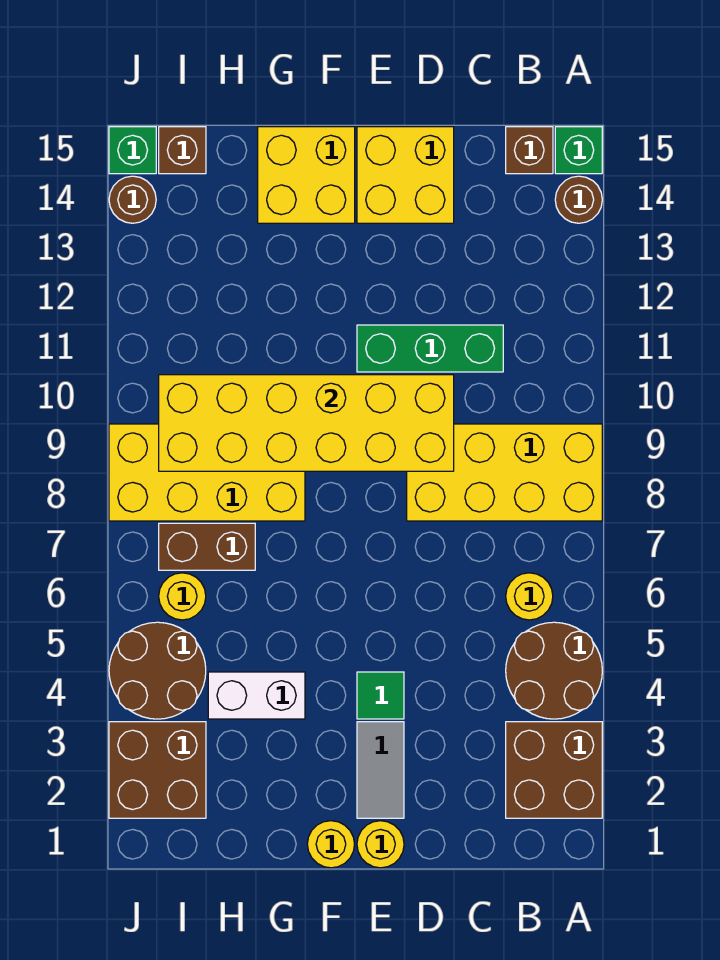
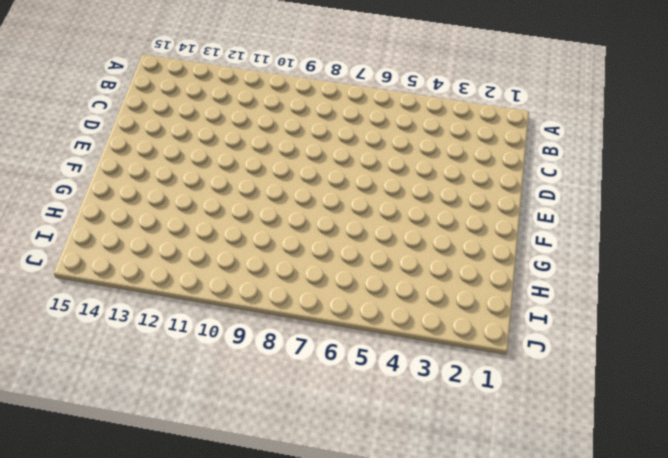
none -> brown brick A2:B3 level 1
none -> brown round brick A4:B5 level 1
none -> yellow brick A8:D9 level 1

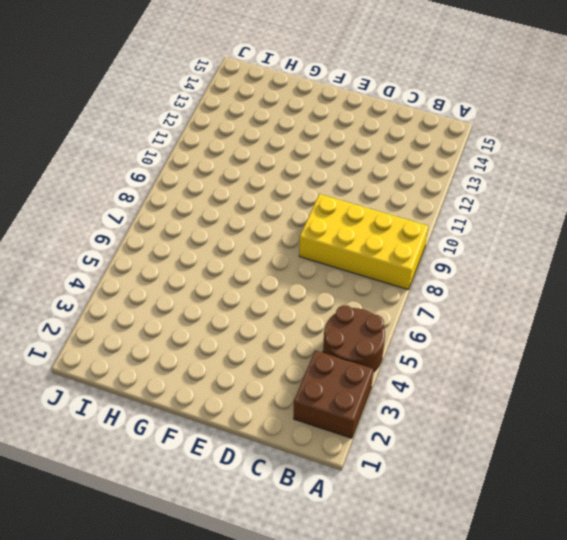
none -> brown round brick A14 level 1
none -> green brick A15 level 1
none -> yellow round brick B6 level 1

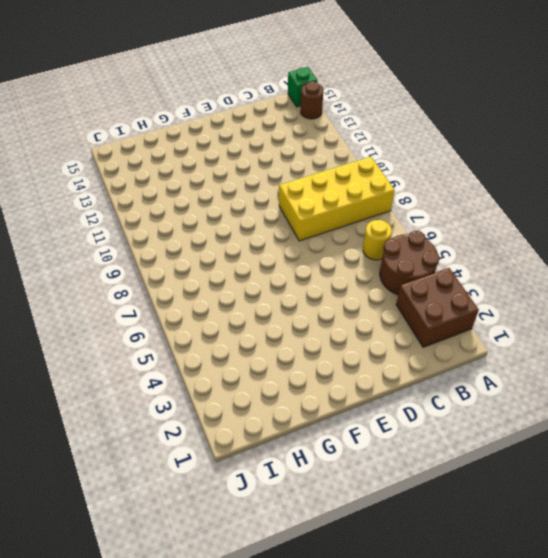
none -> brown brick B15 level 1
none -> green brick C11:E11 level 1
none -> yellow brick D14:E15 level 1

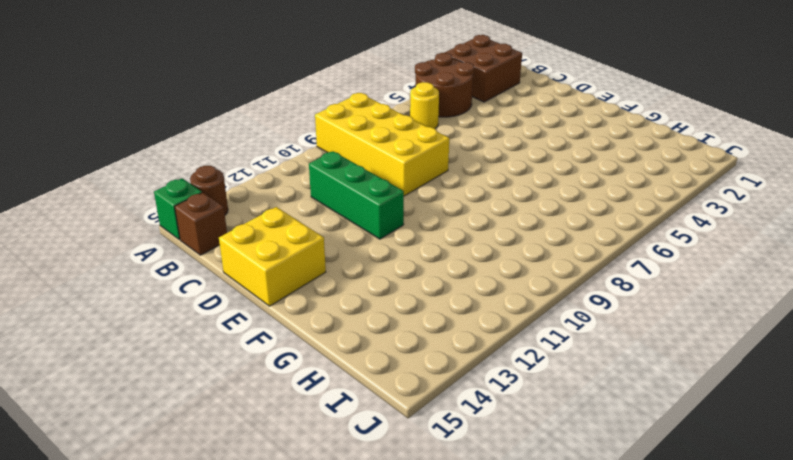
none -> yellow round brick E1 level 1
none -> grey tile E2:E3 level 1
none -> green tile E4 level 1

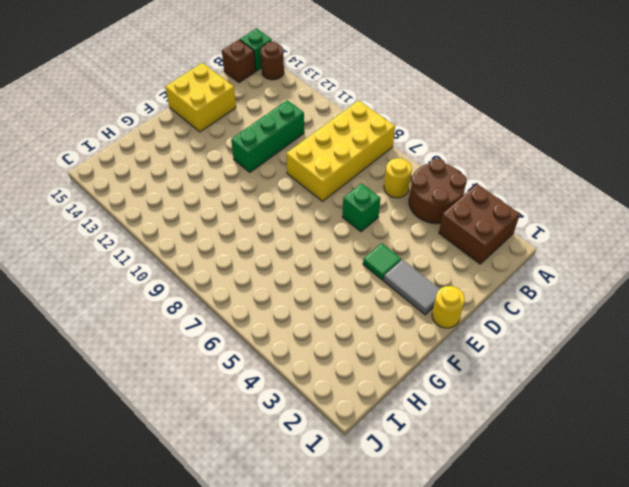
green brick D6 level 1 -> green brick J15 level 1
none -> yellow round brick F1 level 1
none -> yellow brick F14:G15 level 1
none -> white brick G4:H4 level 1

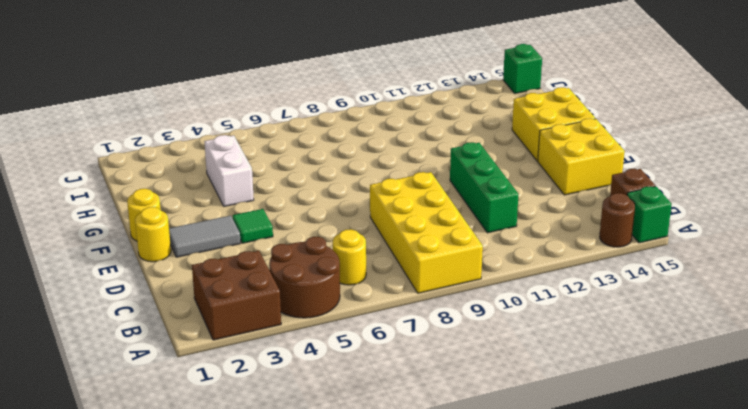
none -> yellow brick G8:J9 level 1
none -> brown brick H7:I7 level 1
none -> brown brick I2:J3 level 1

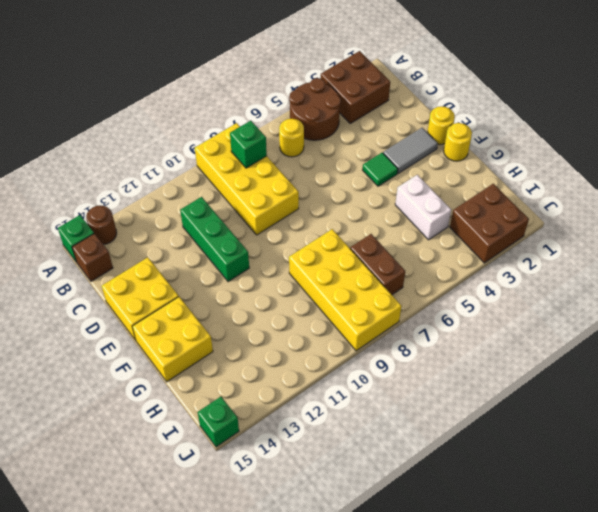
green brick B8 level 2 -> none
none -> brown round brick I4:J5 level 1
none -> yellow round brick I6 level 1
none -> brown brick I15 level 1

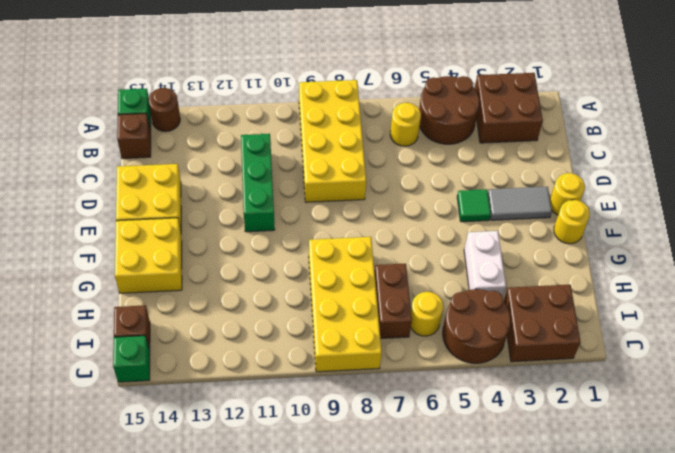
none -> brown round brick J14 level 1
none -> yellow brick D9:I10 level 2

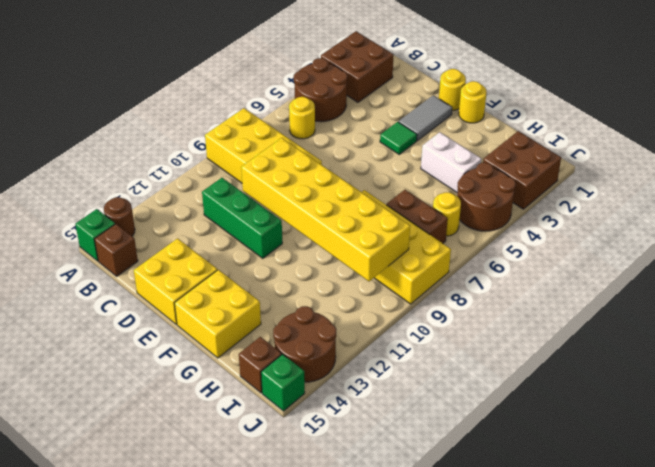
brown round brick I13:J14 level 1 -> brown round brick J14 level 1

